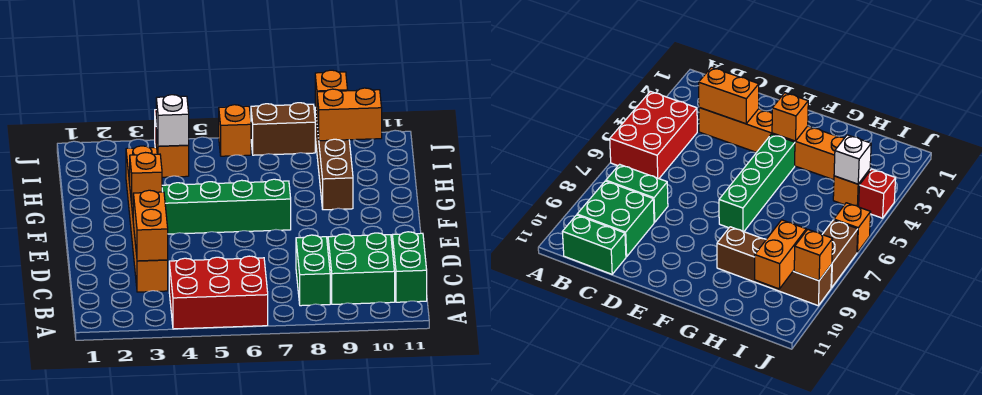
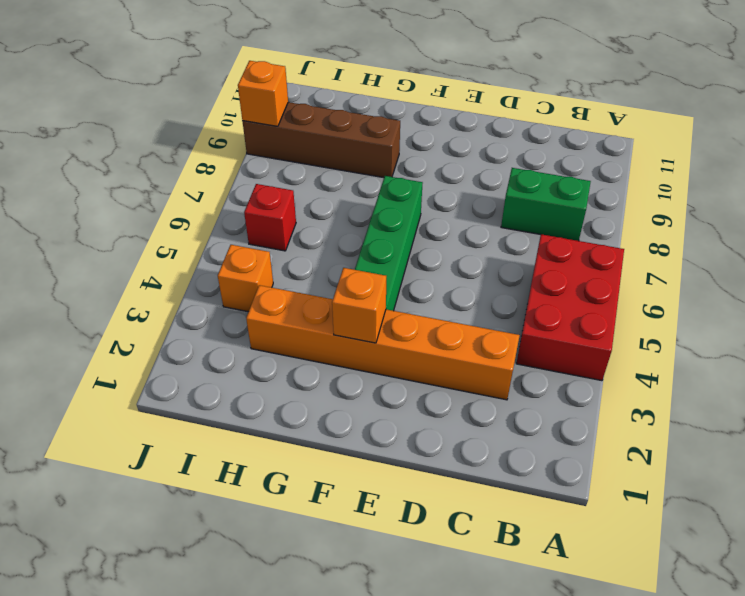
red brick I6 level 1 -> red brick J4 level 1
none -> green brick B9:C10 level 1
none -> green brick B11:C11 level 1
none -> orange brick J6 level 1

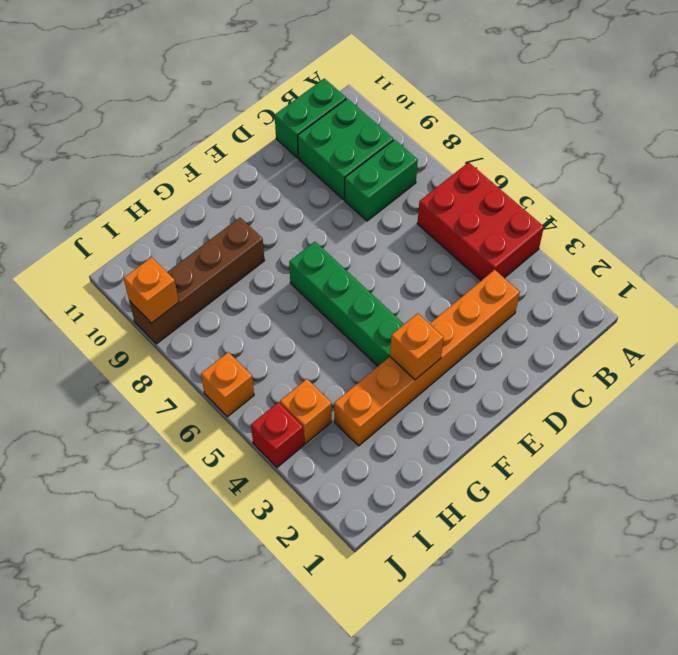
none -> brown brick J7:J8 level 1
none -> orange brick C3:D3 level 2
none -> white brick I4 level 2

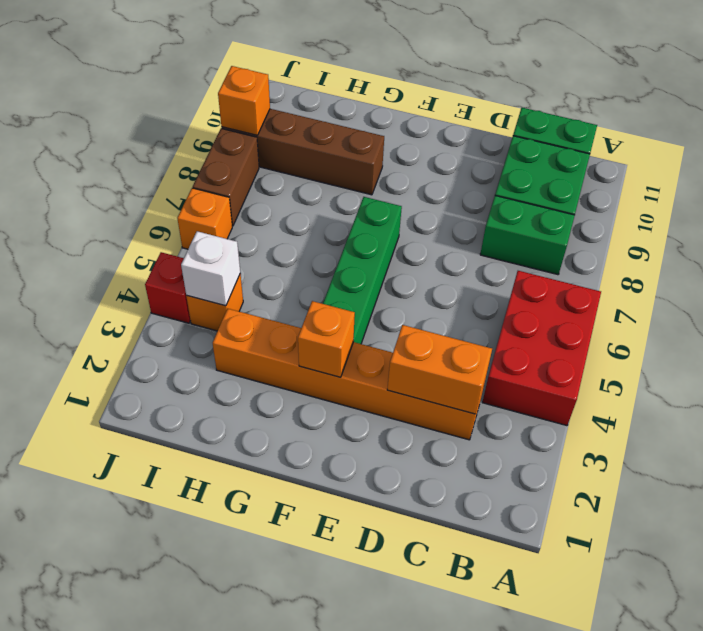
none -> orange brick I9:I10 level 2

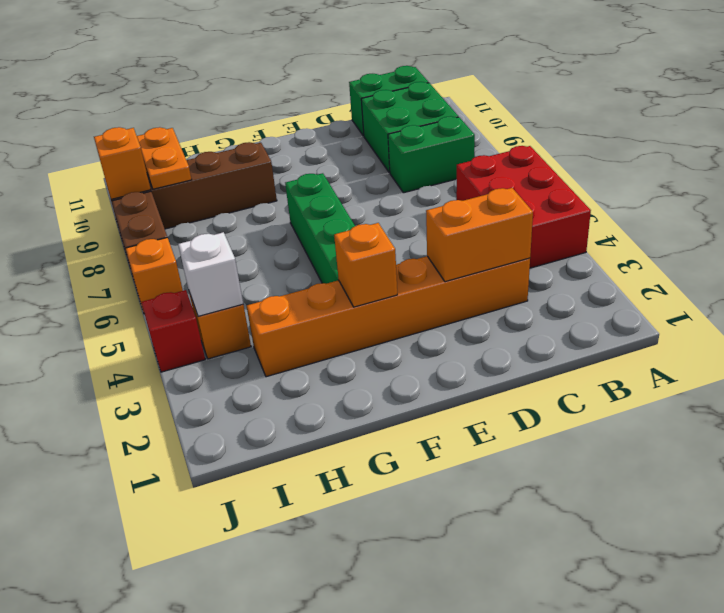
orange plate I9:I10 level 2 -> orange brick I9:I10 level 2

